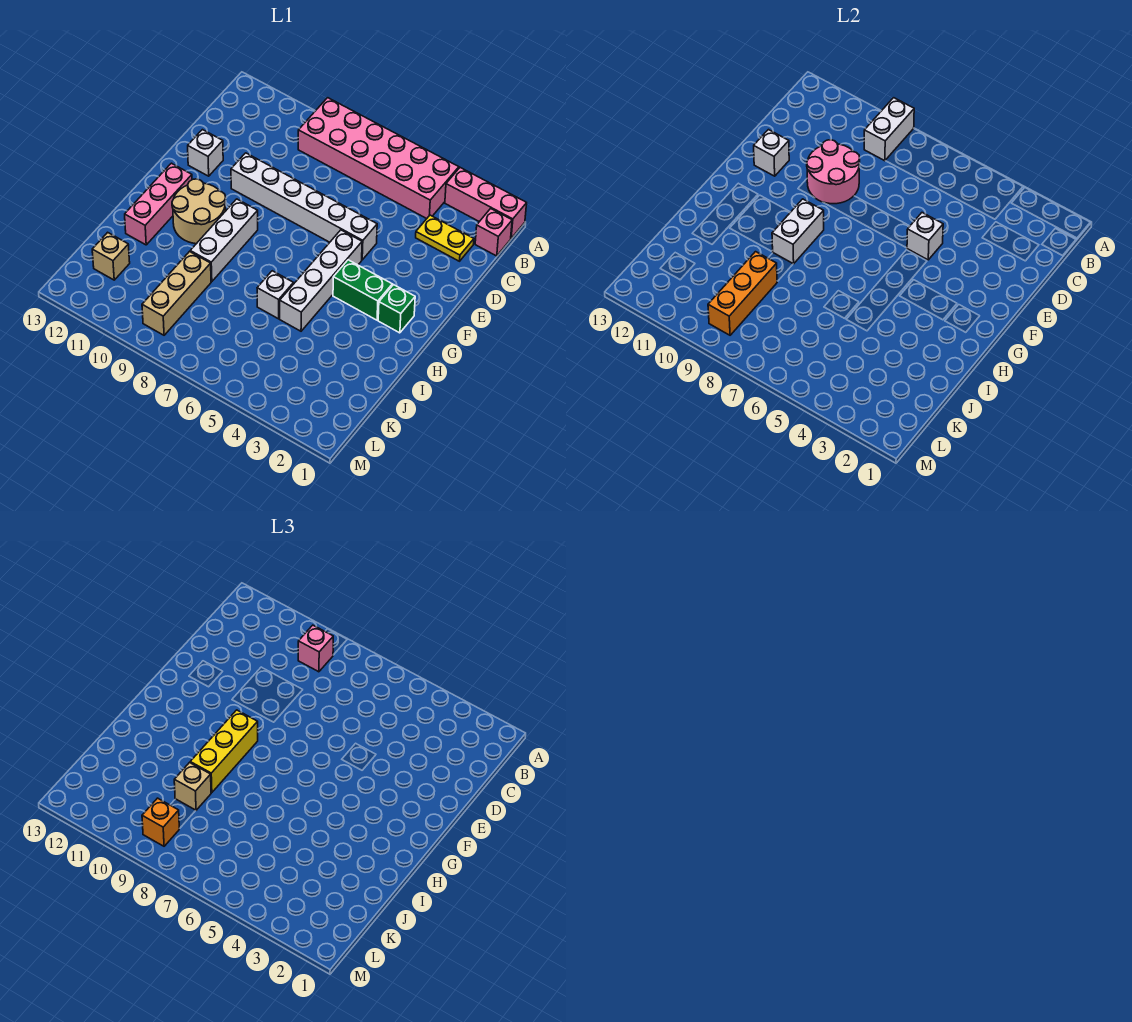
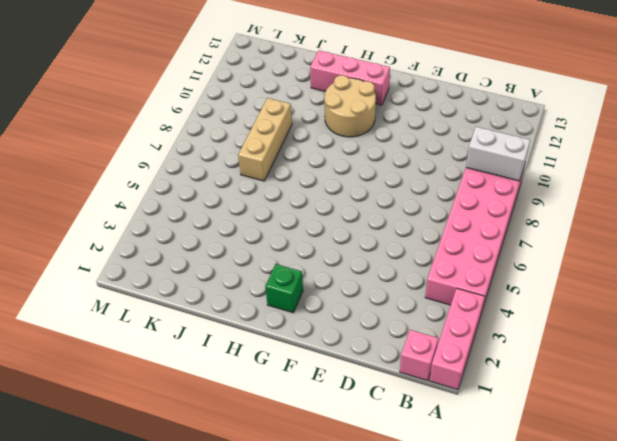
tan brick J7:J9 level 1 -> tan brick J9:L9 level 1
none -> yellow plate C2:C3 level 1
none -> white brick E5:E10 level 1
none -> white brick E12 level 1

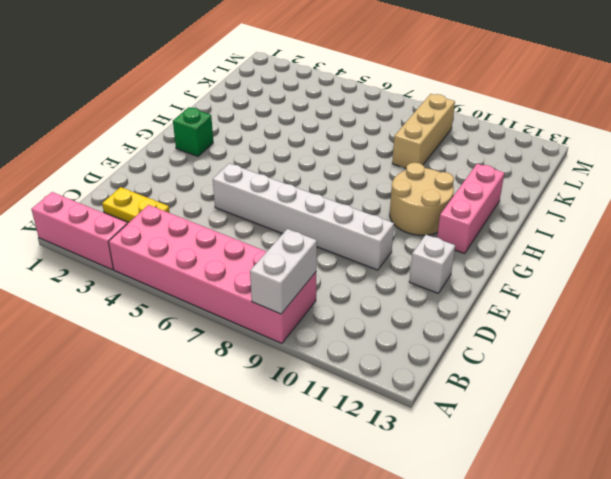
none -> pink brick B1 level 1
none -> white brick F5:I5 level 1
none -> green brick G3:G4 level 1

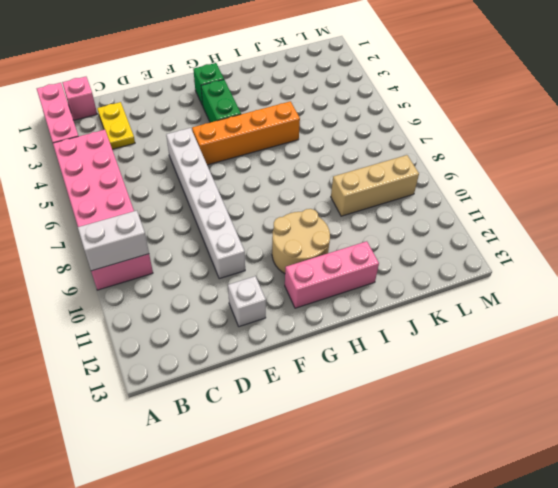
orange brick F5:I5 level 1 -> white brick F5:I5 level 1
none -> white brick G9:I9 level 1
none -> white brick I6 level 1
none -> tan brick K12 level 1

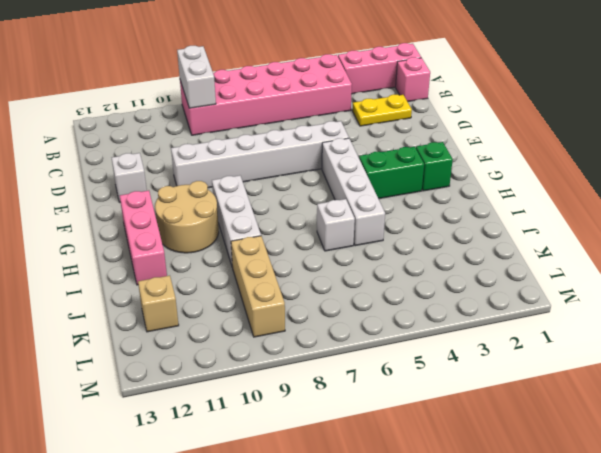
none -> pink round brick D9:E10 level 2
none -> white brick E5 level 2
none -> white brick E12 level 2

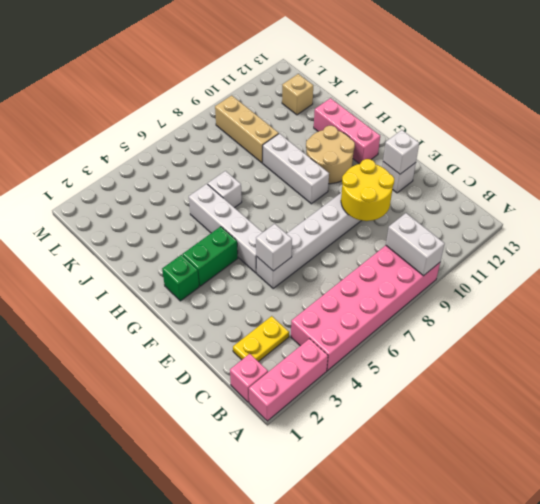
yellow round brick D9:E10 level 2 -> pink round brick D9:E10 level 2
none -> white brick G9:H9 level 2
none -> orange brick J9:L9 level 2
none -> pink brick B9 level 3

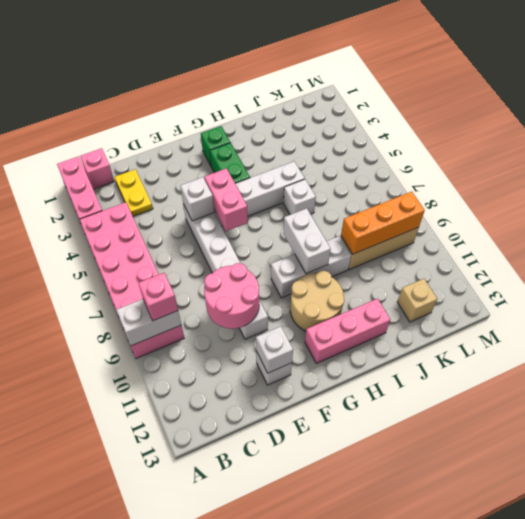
pink brick F5:F6 level 2 -> none
white brick H8:H9 level 2 -> white brick G9:H9 level 2
none -> yellow brick G9:I9 level 3
none -> tan brick J9 level 3
none -> orange brick L9 level 3

